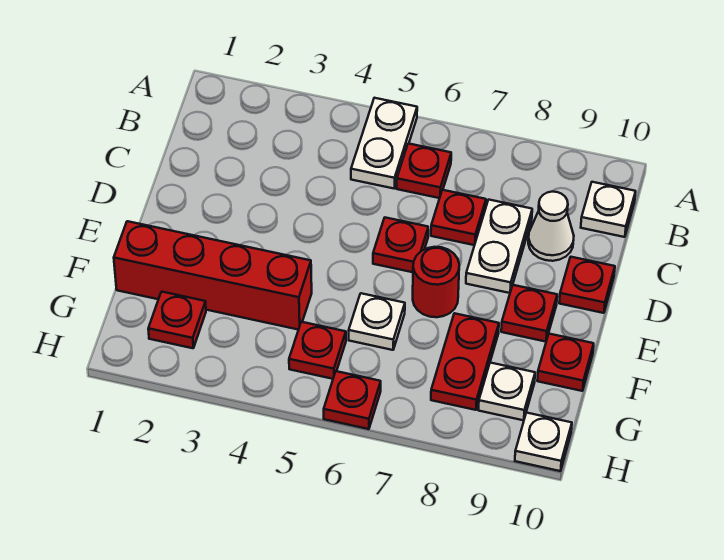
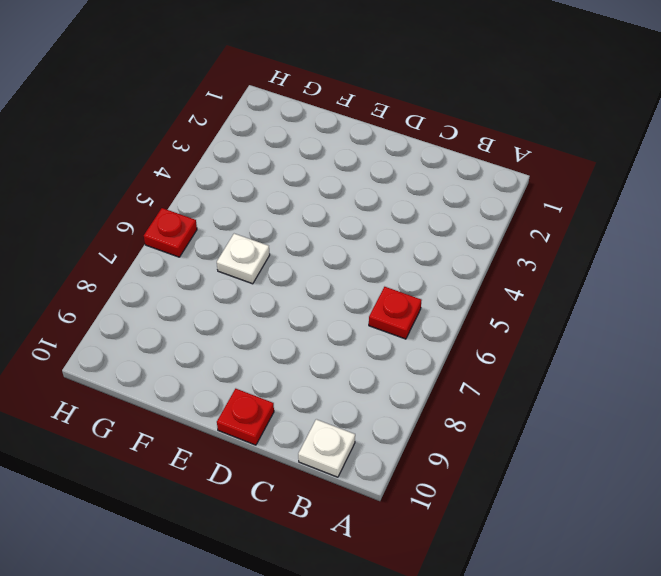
none -> white plate A5:B5 level 1
none -> red plate C7 level 1
none -> white plate C8:D8 level 1

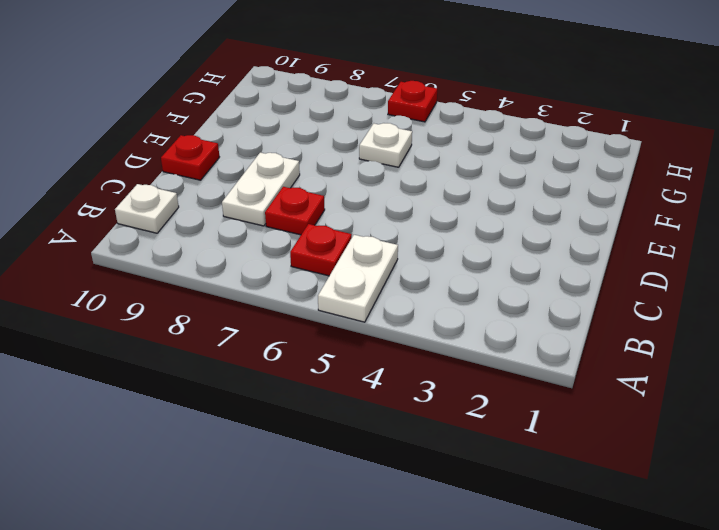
none -> white cone C9 level 1
none -> red plate D6 level 1
none -> red round brick E7 level 1

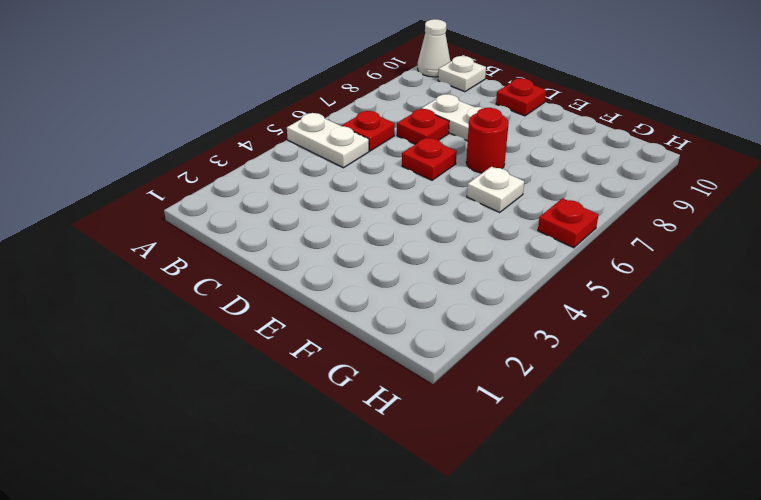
white cone A10 level 1 -> white cone C9 level 1
none -> red plate E9 level 1
none -> red brick F1:F4 level 1
none -> red plate F8:G8 level 1

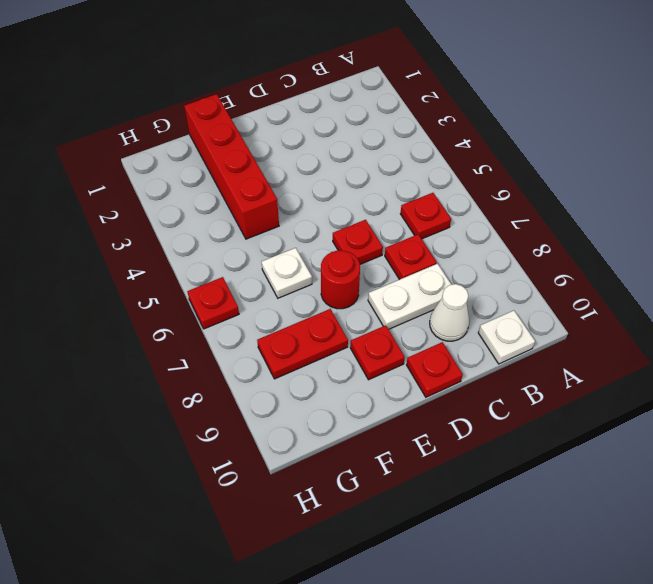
none -> white plate A5:B5 level 1
none -> red plate F10 level 1
none -> red plate G2 level 1

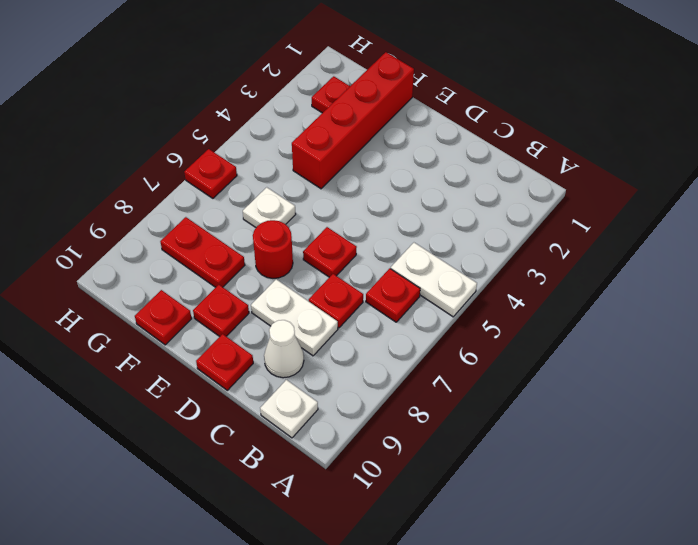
none -> red plate G5 level 1
none -> white plate G9 level 1
none -> white plate H10 level 1

